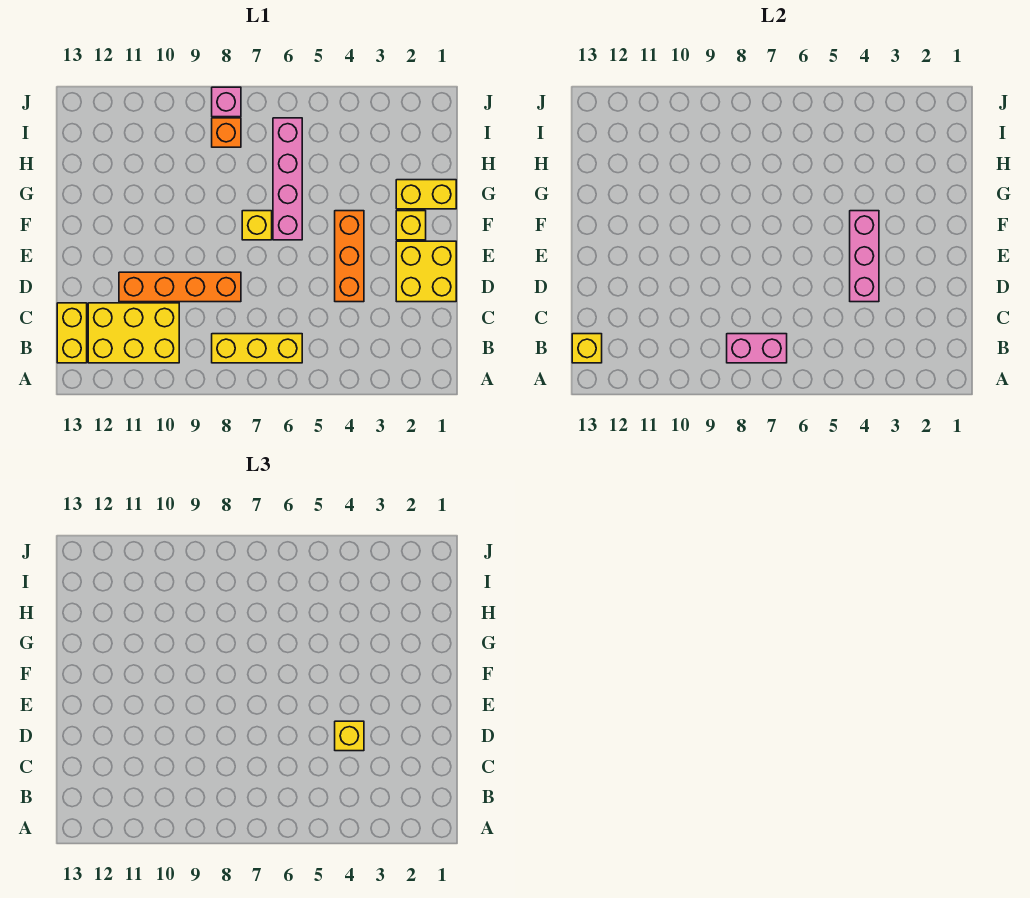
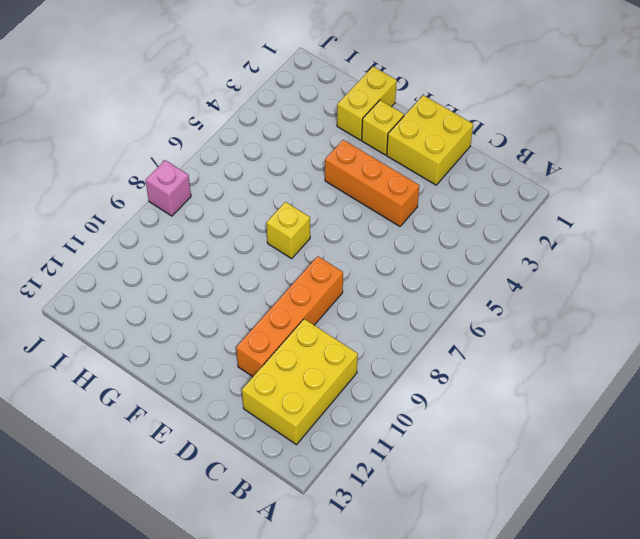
none -> yellow brick B6:B8 level 1
none -> yellow brick B13:C13 level 1
none -> pink brick F6:I6 level 1

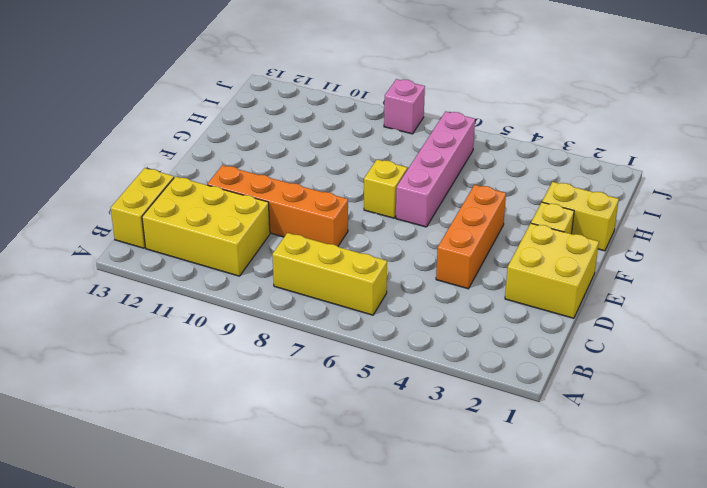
none -> orange brick I8 level 1
none -> pink brick B7:B8 level 2
none -> yellow brick B13 level 2

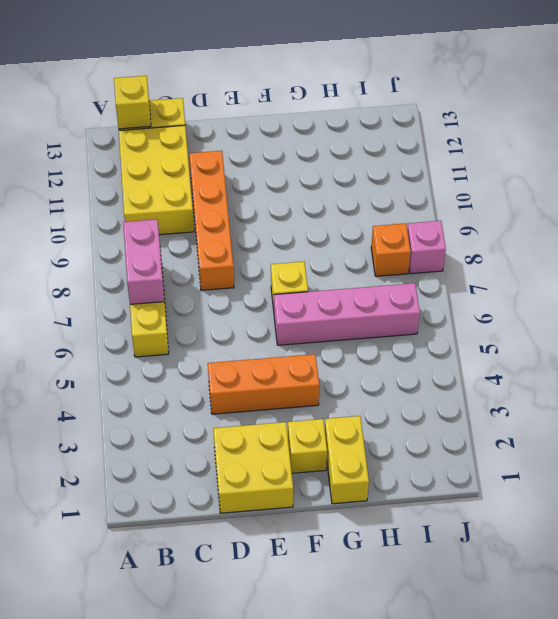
none -> pink brick D4:F4 level 2
none -> yellow brick D4 level 3

